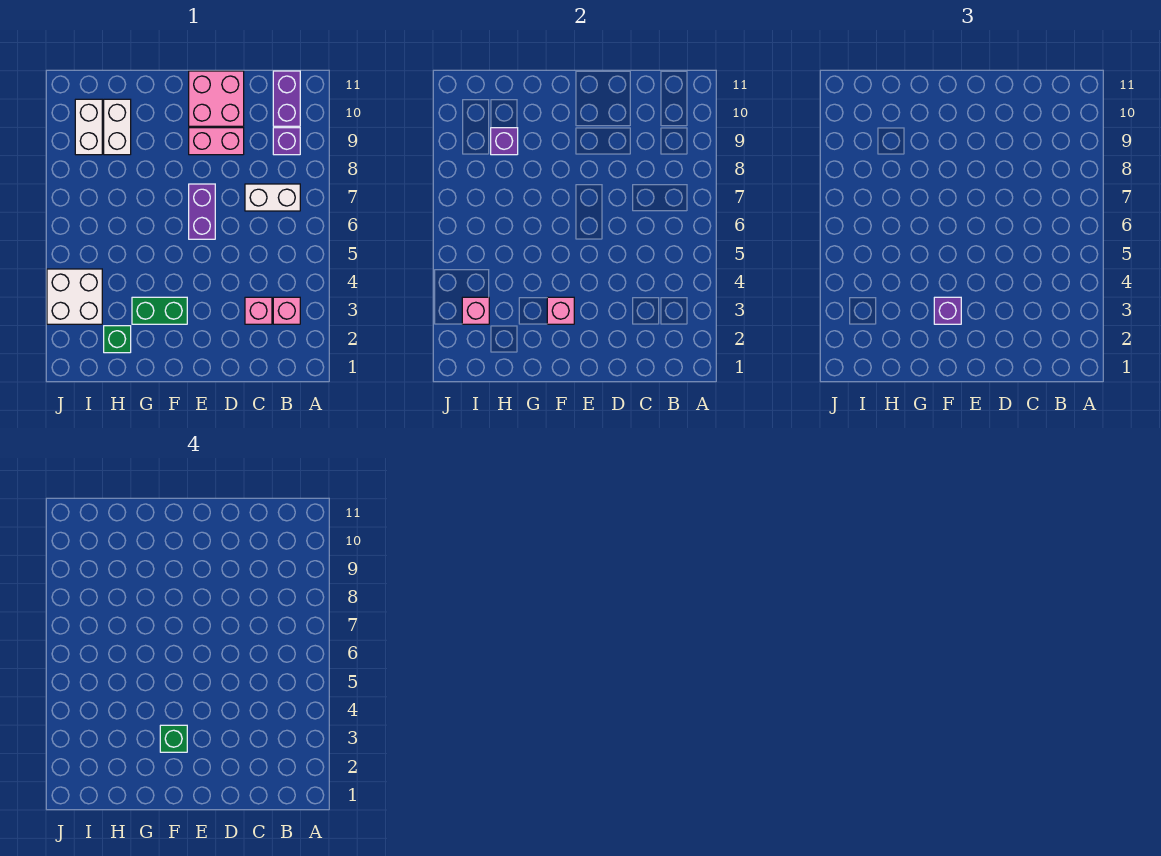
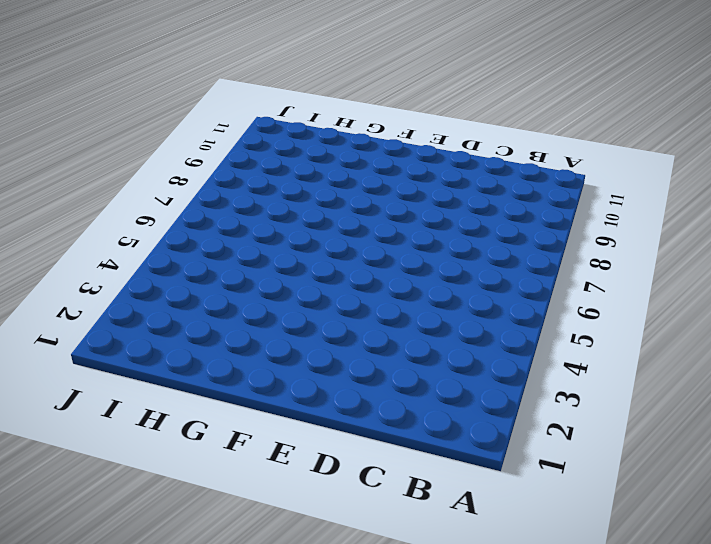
none -> pink brick B3 level 1
none -> white brick B7:C7 level 1
none -> purple brick B9 level 1

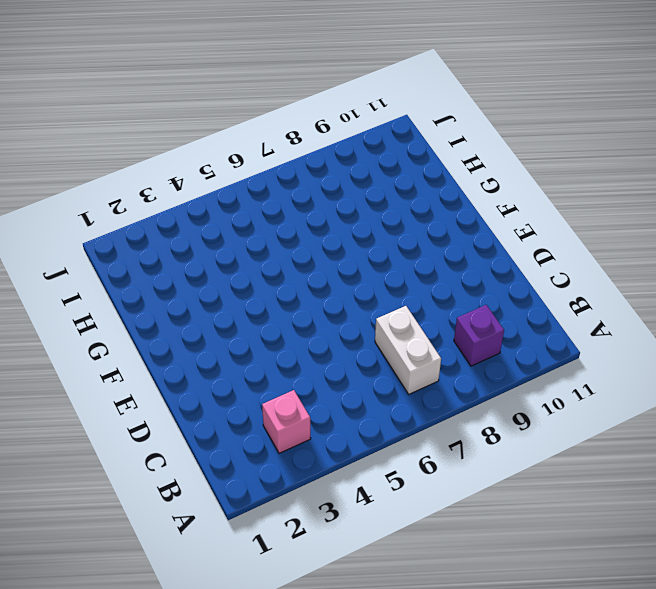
none -> purple brick B10:B11 level 1
none -> pink brick C3 level 1
none -> pink brick D9:E9 level 1

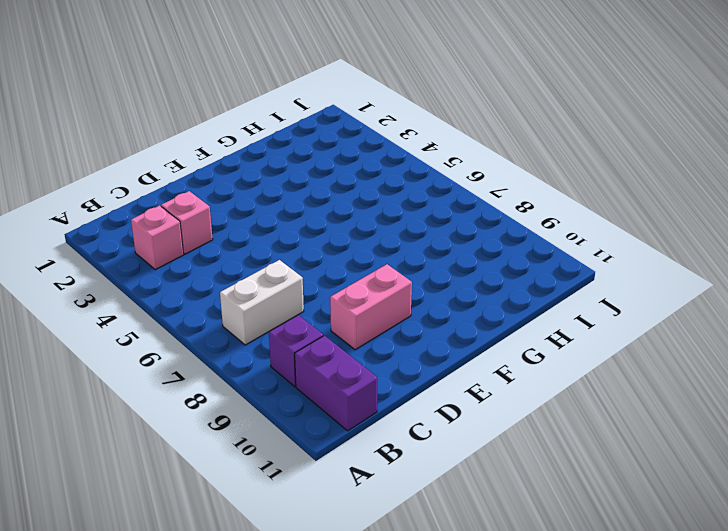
none -> pink brick D10:E11 level 1
none -> purple brick E6:E7 level 1
none -> green brick F3:G3 level 1

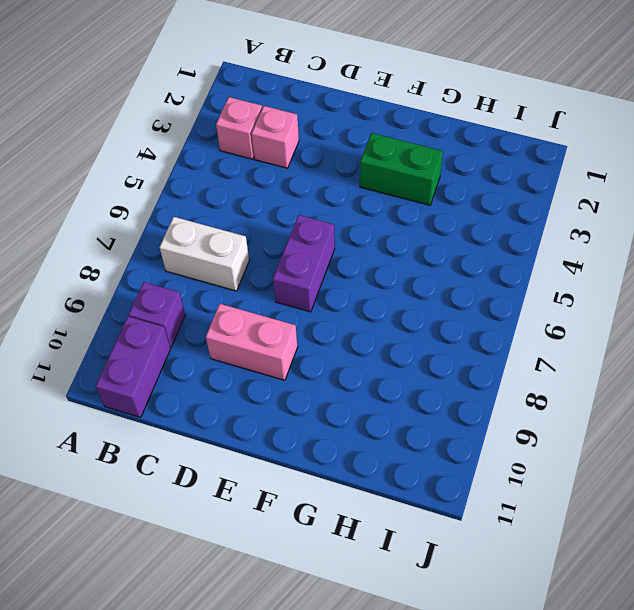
none -> pink brick D10:E11 level 1
none -> green brick H2 level 1
none -> white brick H9:H10 level 1

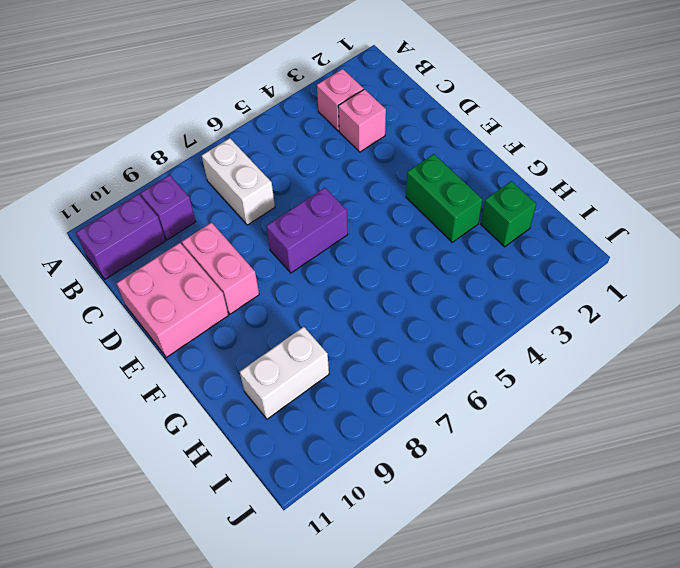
none -> white brick I3:J4 level 1
none -> white brick I9:I10 level 1
none -> pink brick F3 level 2

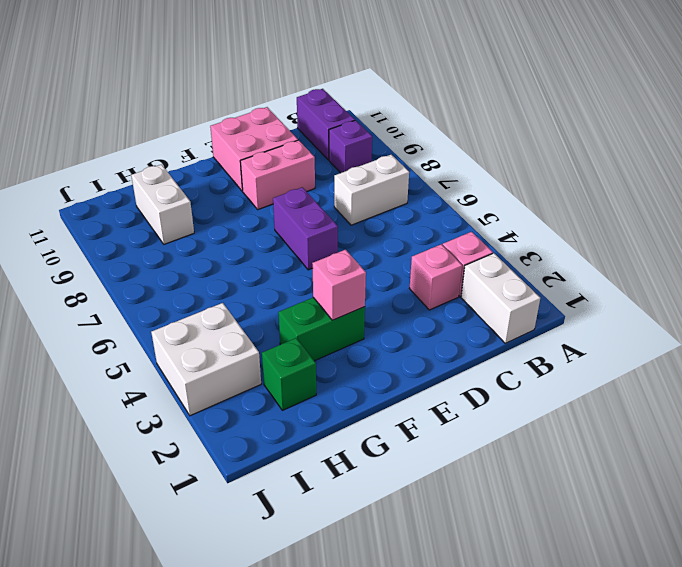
white brick B1:B2 level 1 -> white brick I9:I10 level 1
none -> purple brick H9 level 2
none -> pink brick I3 level 2
none -> purple brick F3 level 3

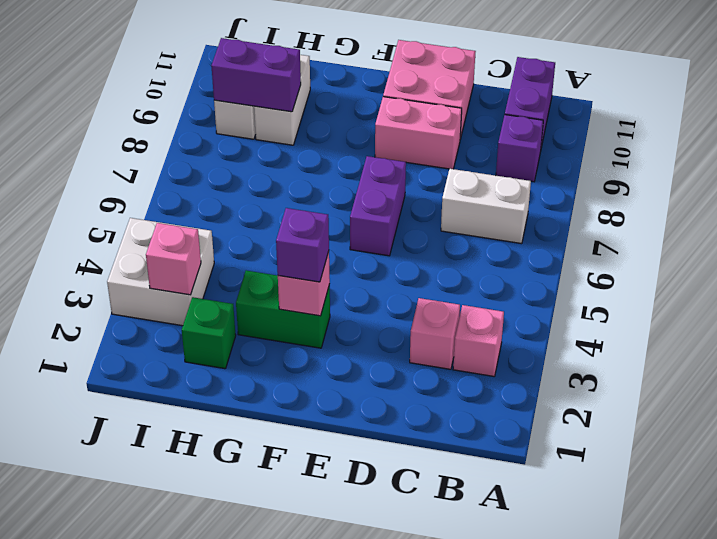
purple brick H9:I9 level 2 -> purple brick H9 level 2
none -> green brick F3 level 4

